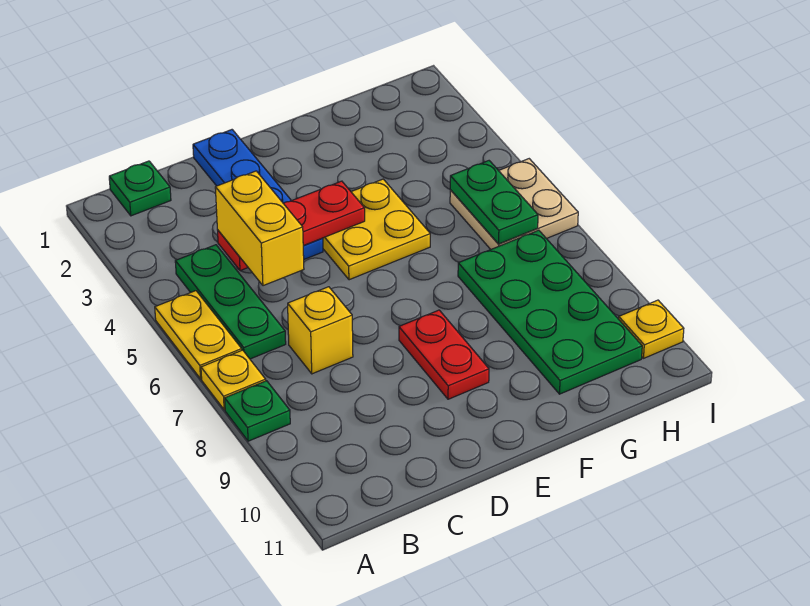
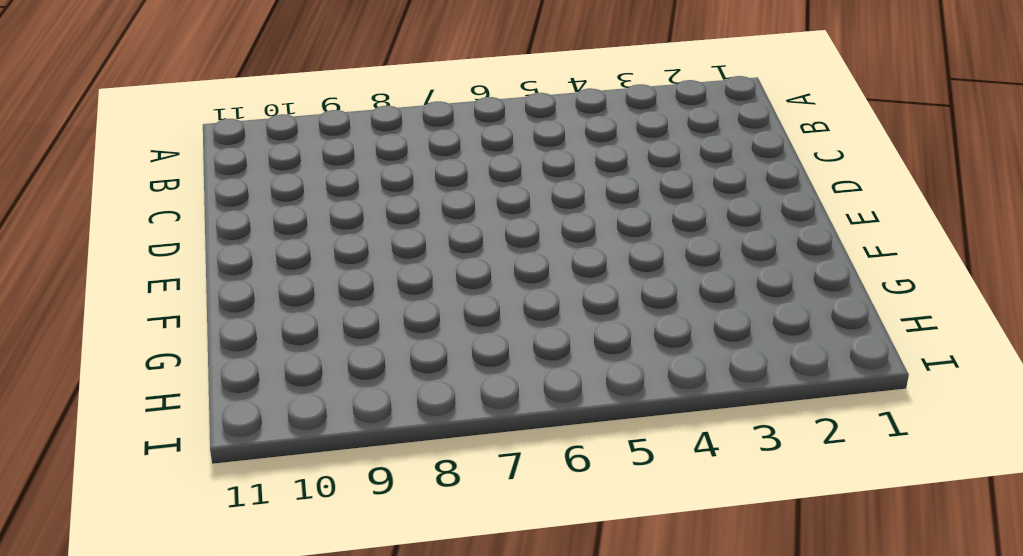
none -> yellow plate A5:A6 level 1
none -> yellow plate A7 level 1
none -> green plate A8 level 1

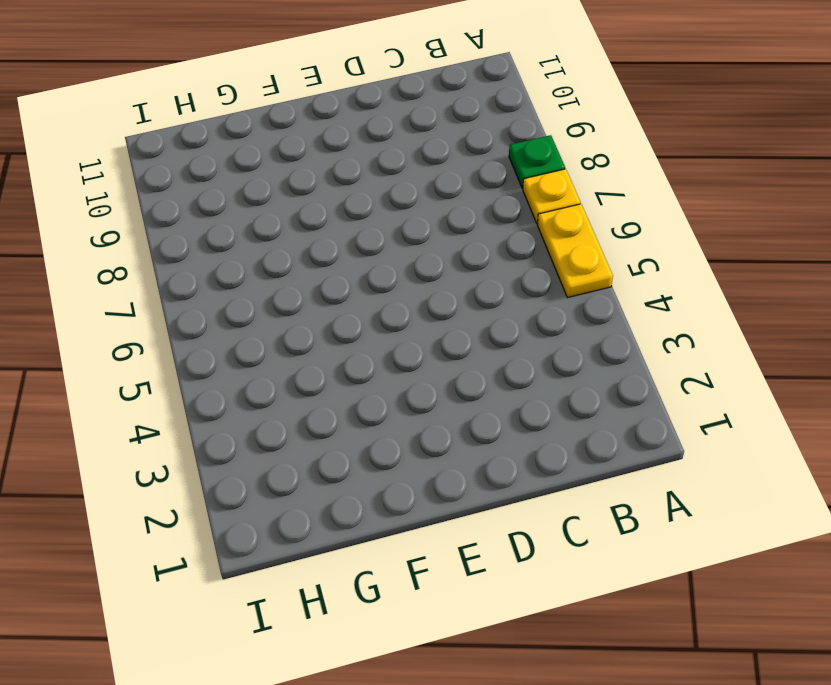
none -> green plate B1 level 1
none -> green plate B4:B6 level 1
none -> yellow brick C7 level 1

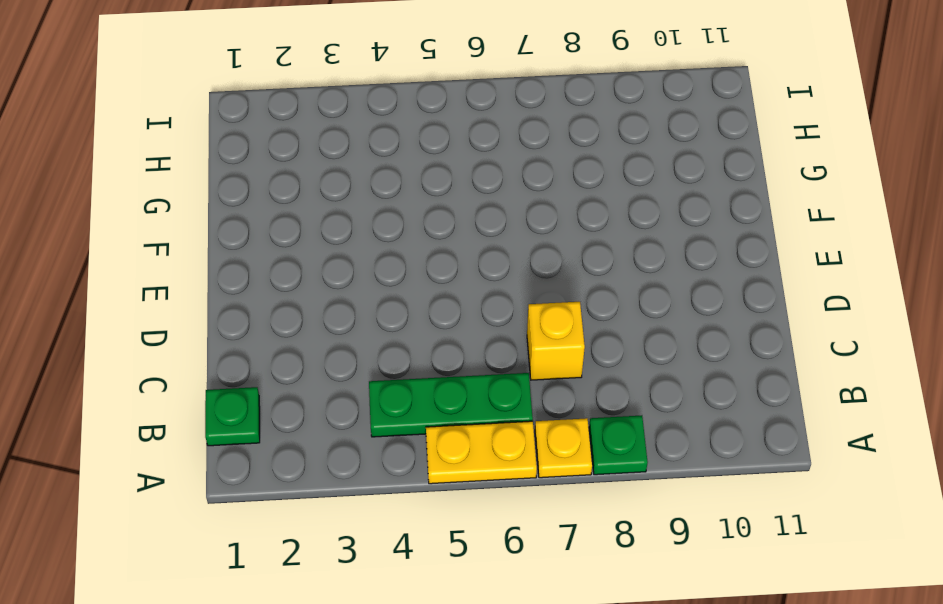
none -> blue plate D1:D4 level 1
none -> yellow plate E4:F5 level 1
none -> red plate E8:E9 level 1

